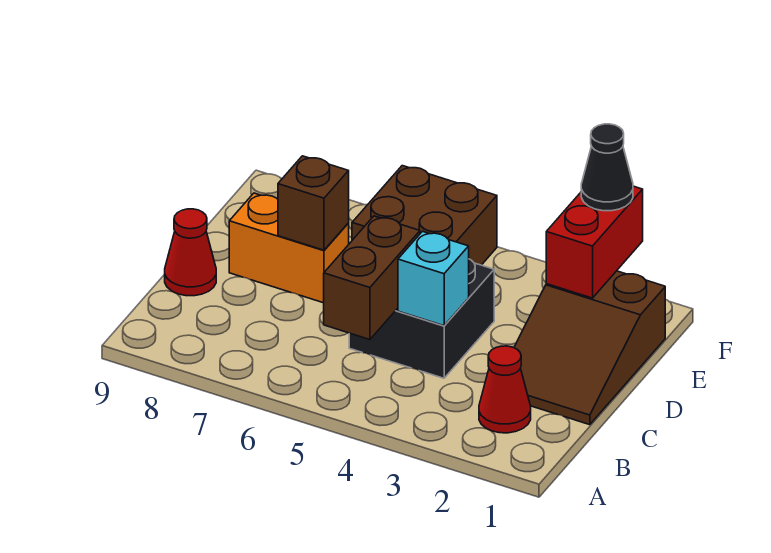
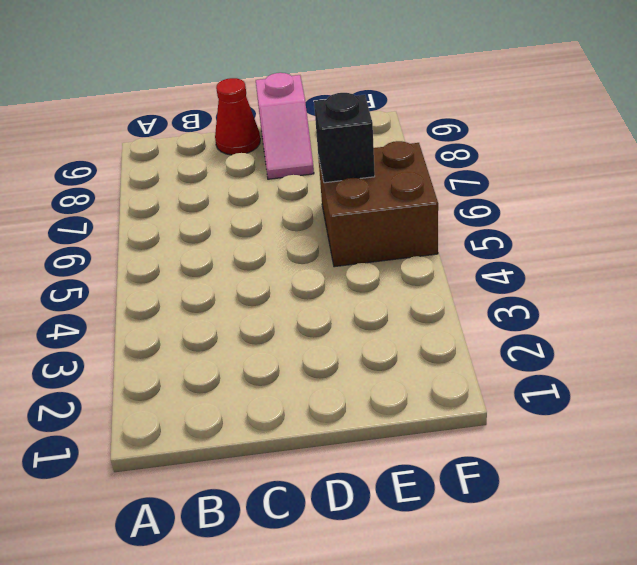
pink slope D8:D9 level 1 top 9 -> orange brick D7:D8 level 1
black brick E6 level 2 -> none
none -> red cone B2 level 1
none -> brown slope C1:E2 level 1 top E

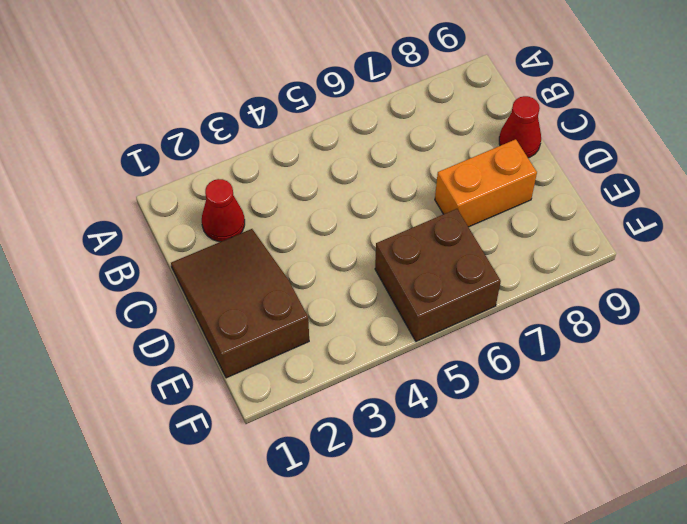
none -> black brick C4:D5 level 1
none -> brown brick B5:C5 level 2

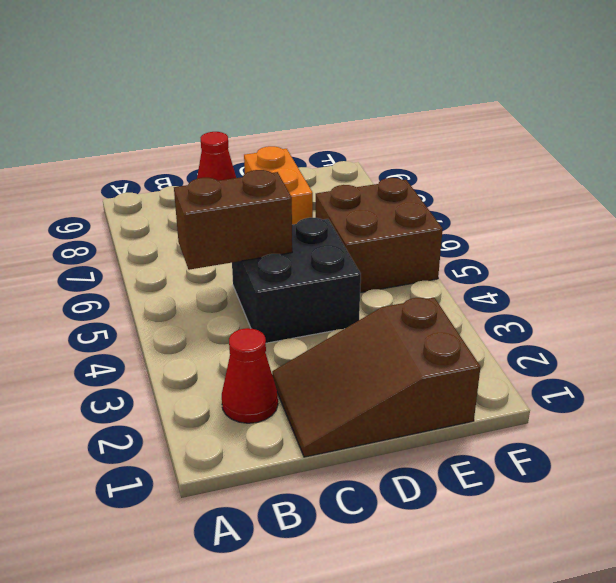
none -> cyan brick C4 level 2
none -> brown brick D7 level 2

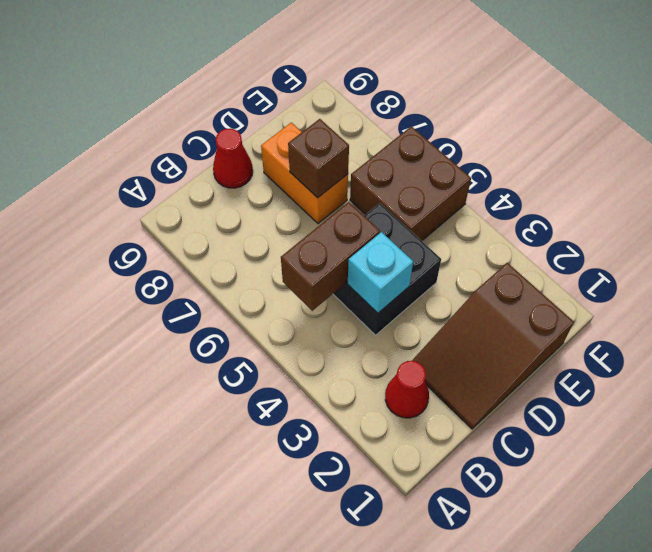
none -> red brick E2:F2 level 2
none -> black cone F2 level 3

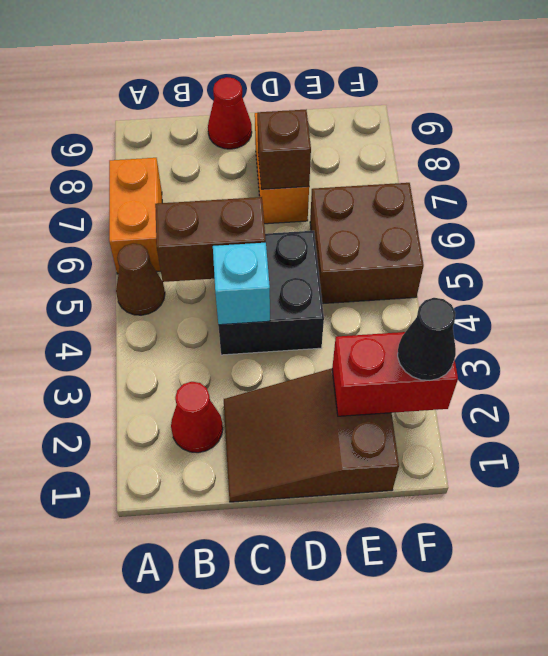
brown cone A5 level 1 -> none
orange brick A6:A7 level 1 -> none

